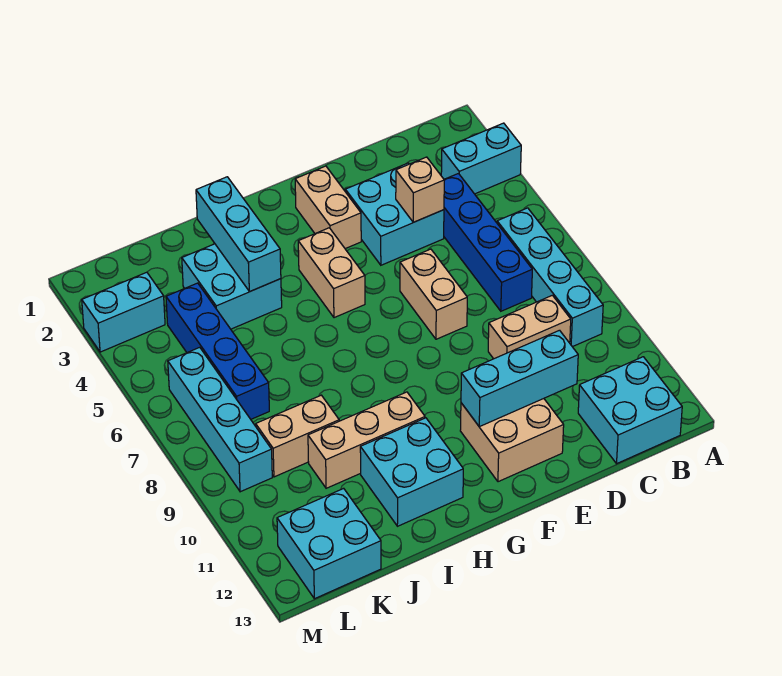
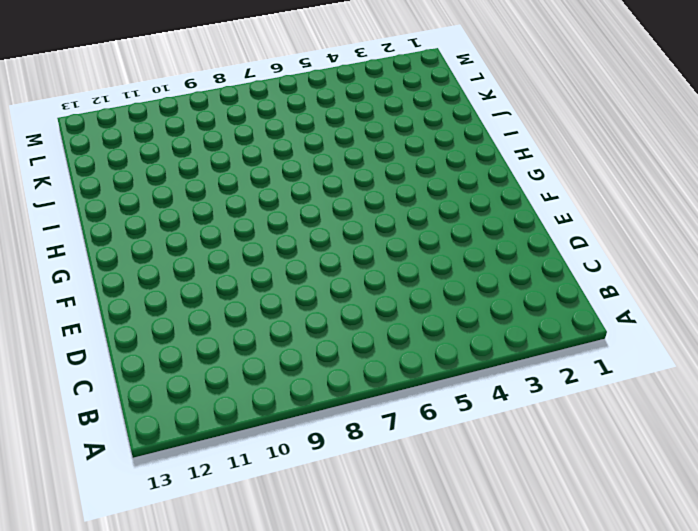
none -> cyan brick A3:B3 level 1
none -> cyan brick B6:B9 level 1
none -> cyan brick B12:C13 level 1

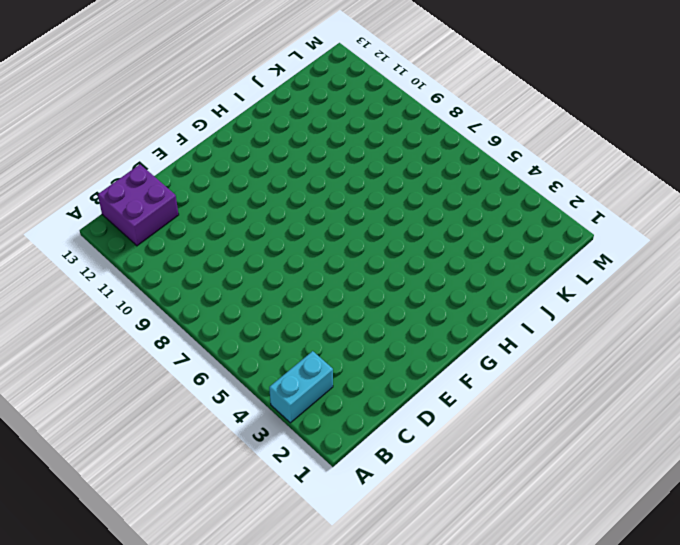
purple brick B12:C13 level 1 -> cyan brick B12:C13 level 1
none -> cyan brick B6:B9 level 1
none -> blue brick C4:C7 level 1
none -> tan brick C9:D9 level 1

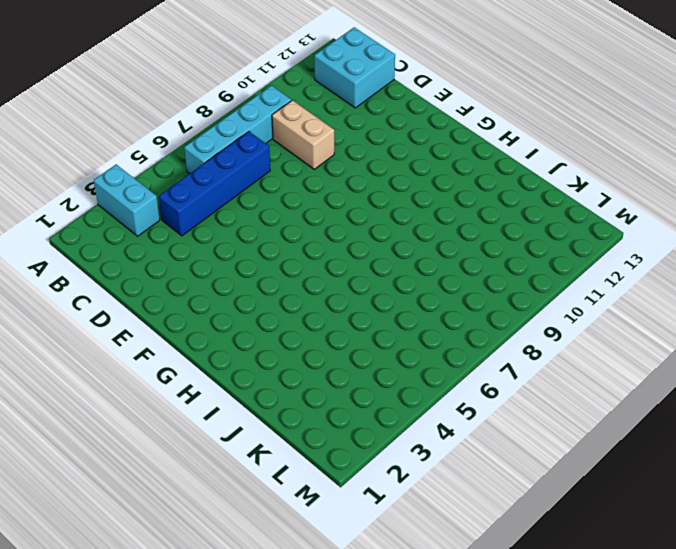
none -> cyan brick D3:E4 level 1
none -> tan brick E6:E7 level 1
none -> tan brick E11:F12 level 1

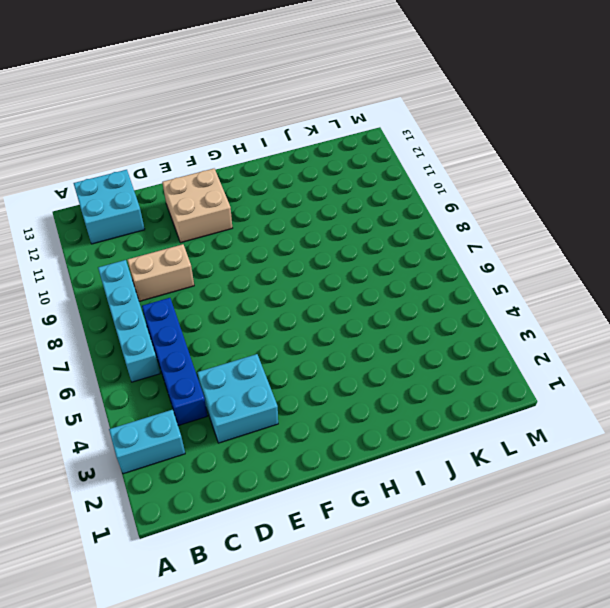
none -> tan brick E6:E7 level 1
none -> tan brick F2:F3 level 1
none -> tan brick G4:G5 level 1

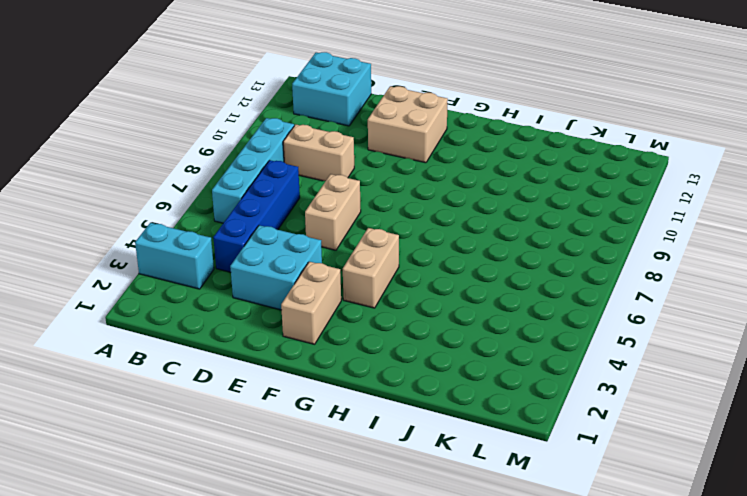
none -> tan brick H10:J10 level 1
none -> cyan brick H11:I12 level 1
none -> cyan brick I3:J4 level 1

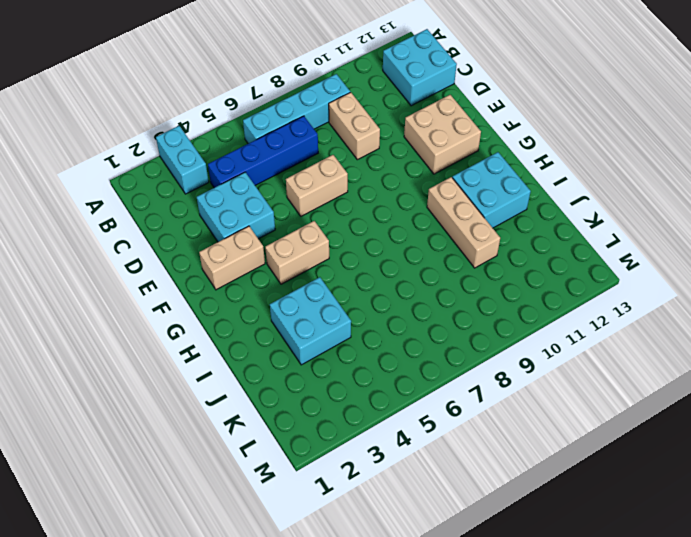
none -> tan brick J9:K9 level 1
none -> blue brick K4:K7 level 1
none -> cyan brick K12:L13 level 1

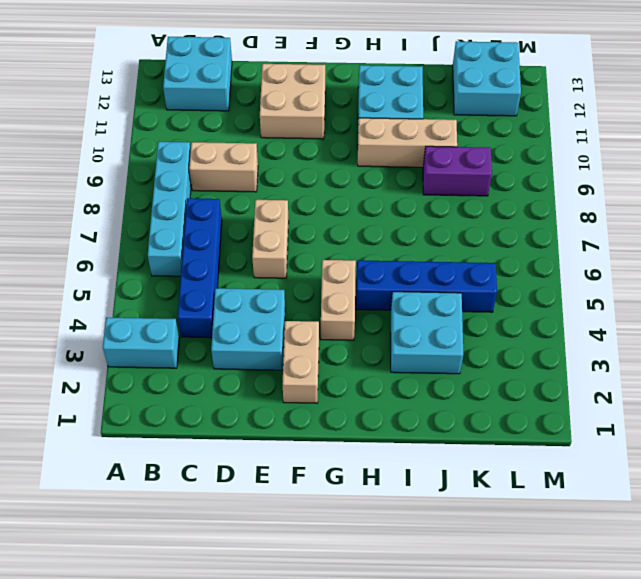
blue brick H5:K5 level 1 -> blue brick K4:K7 level 1
purple brick J9:K9 level 1 -> tan brick J9:K9 level 1
none -> cyan brick L3:M3 level 1
none -> cyan brick L6:L9 level 1
none -> tan brick D4 level 2

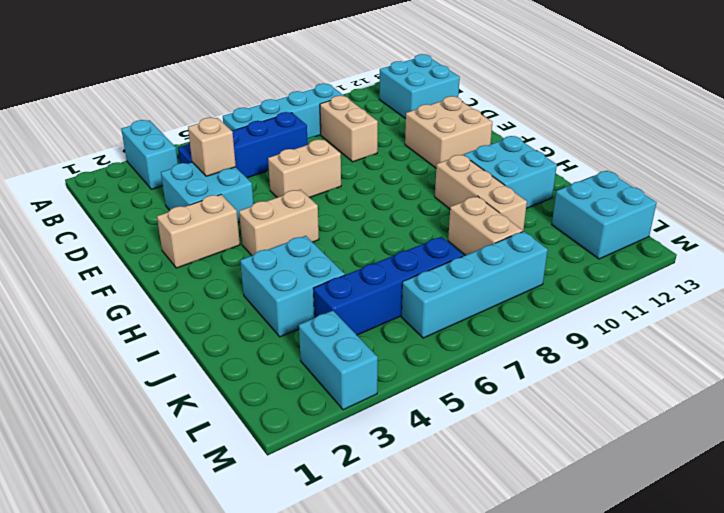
none -> cyan brick D11:F11 level 2
none -> cyan brick I2:I4 level 2

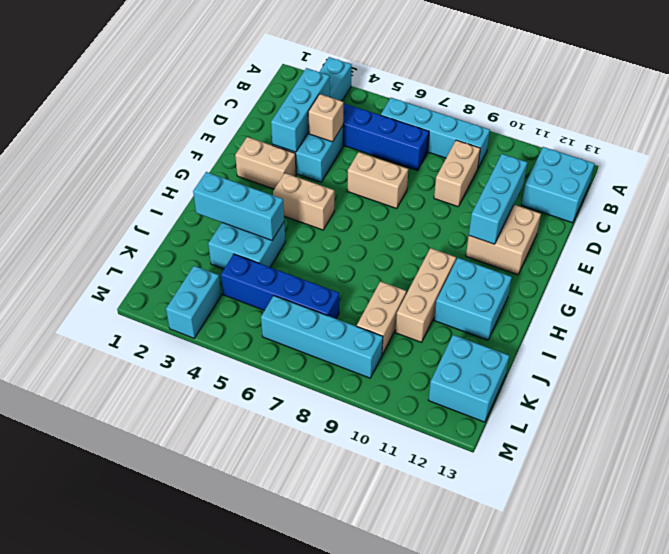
cyan brick C3:E3 level 2 -> none

